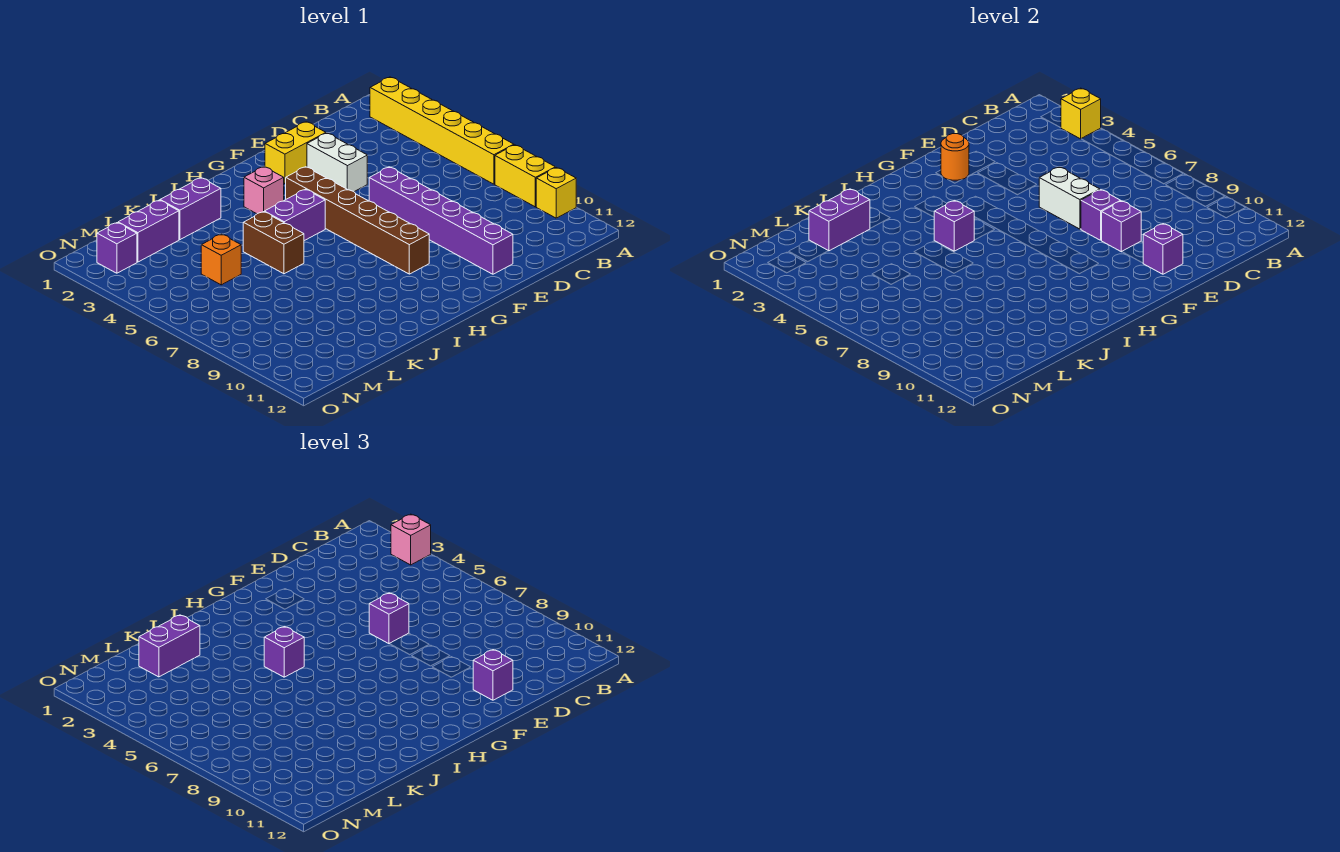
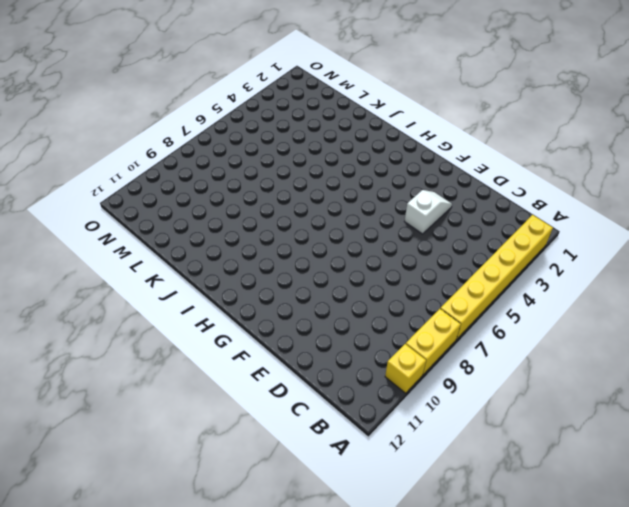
white slope E3:E4 level 1 top 4 -> white brick E3:E4 level 1
none -> yellow brick E2:F2 level 1
none -> purple brick E6:E11 level 1
none -> brown brick G4:G9 level 1

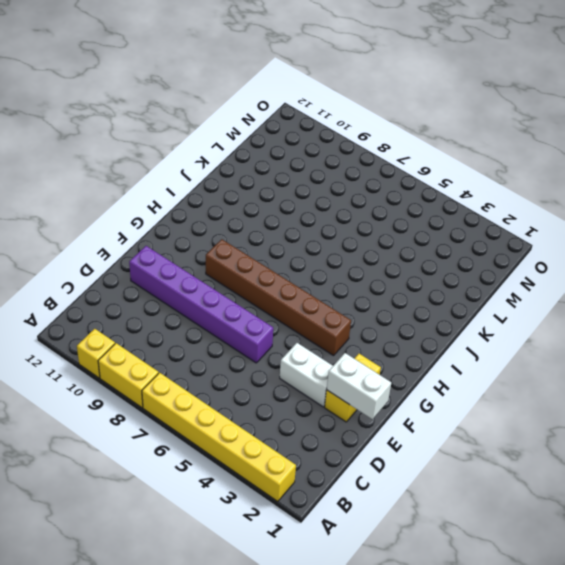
white brick E1:E2 level 2 -> white brick E6:E7 level 2
none -> pink brick H3 level 1
none -> purple brick H5:I5 level 1
none -> purple brick J2:K2 level 1

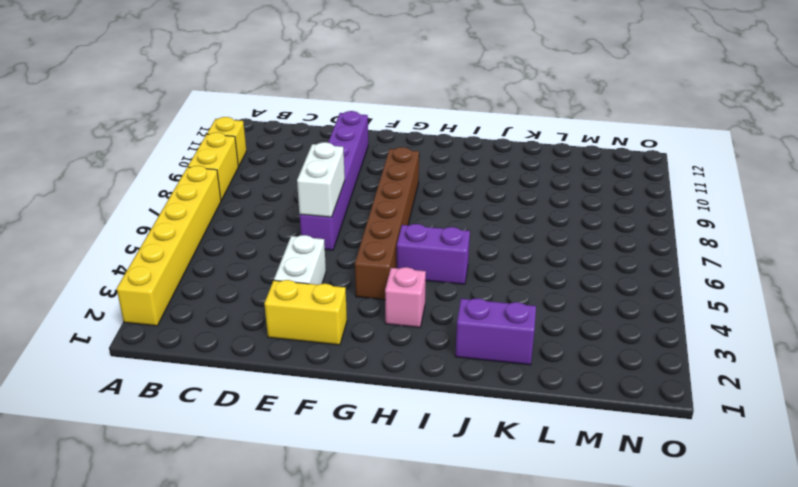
none -> brown brick J5:J6 level 1
none -> purple brick L2:M2 level 1
none -> orange brick L5 level 1

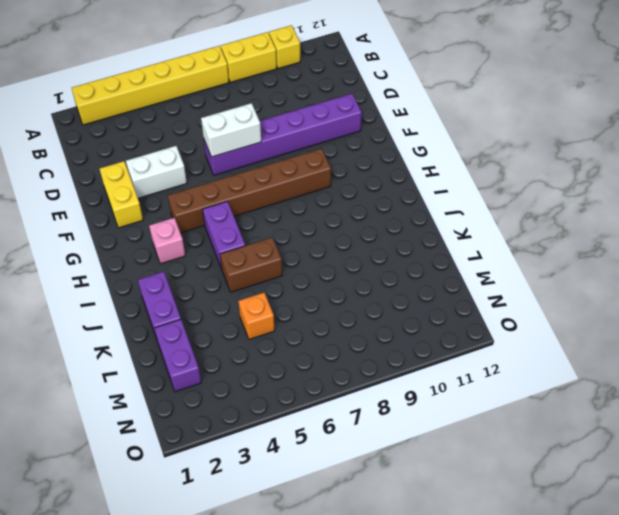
none -> purple brick N2 level 1
none -> yellow brick A3 level 2
none -> purple brick E8 level 2

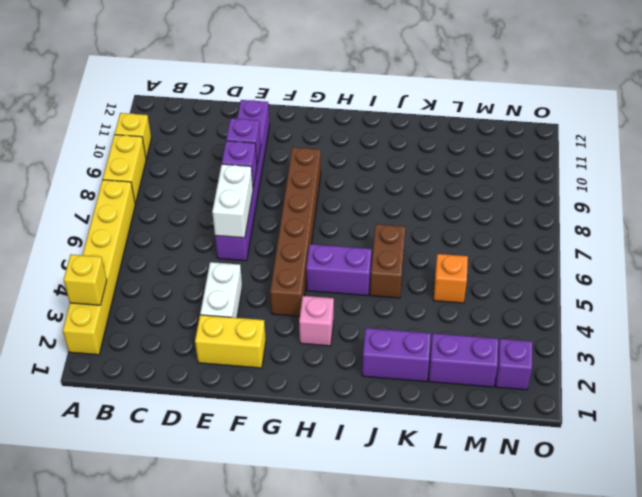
none -> purple brick E11 level 2
none -> orange round brick F2 level 2
none -> purple brick I5 level 2

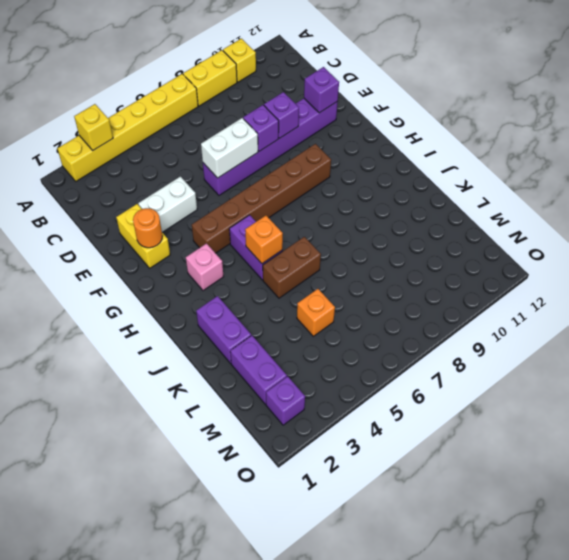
orange brick I5 level 2 -> purple brick I5 level 2
none -> purple brick K2:L2 level 2
none -> pink brick A3 level 3
none -> purple brick E6 level 3

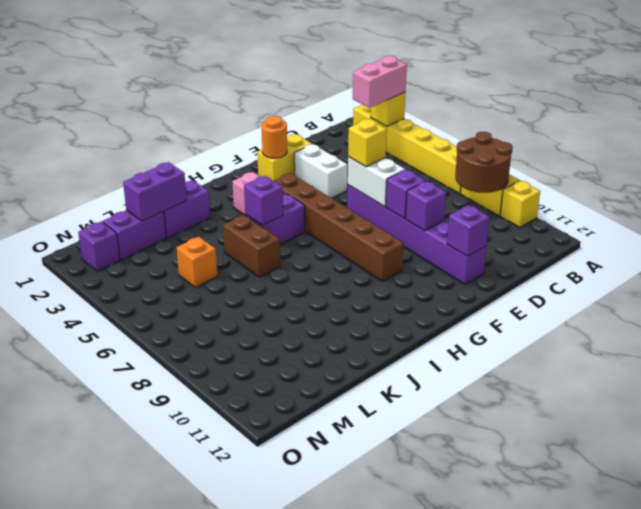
pink brick A3:B3 level 3 -> pink brick A3 level 3
brown round brick A8:B9 level 2 -> none
yellow brick E6 level 3 -> purple brick E6 level 3
none -> purple brick E11 level 3
none -> purple brick I5 level 3
none -> purple brick K2:L2 level 3

